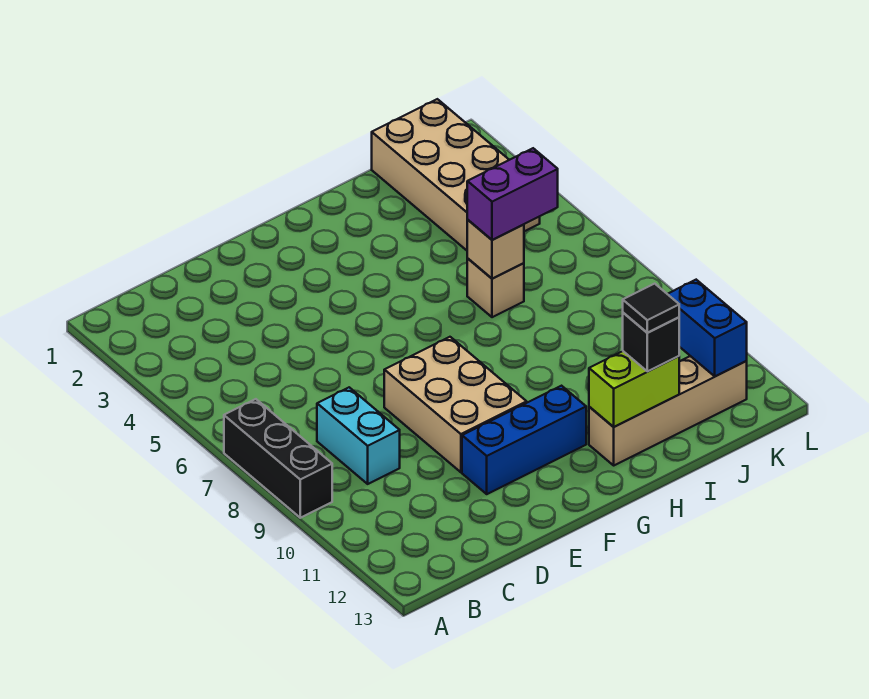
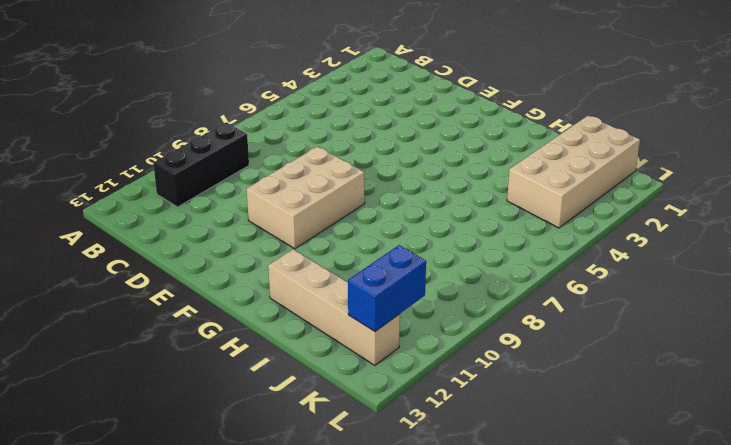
black brick B9:B11 level 1 -> black brick A7:A9 level 1
none -> cyan brick C8:C9 level 1
none -> blue brick E11:G11 level 1
none -> tan brick I6 level 1

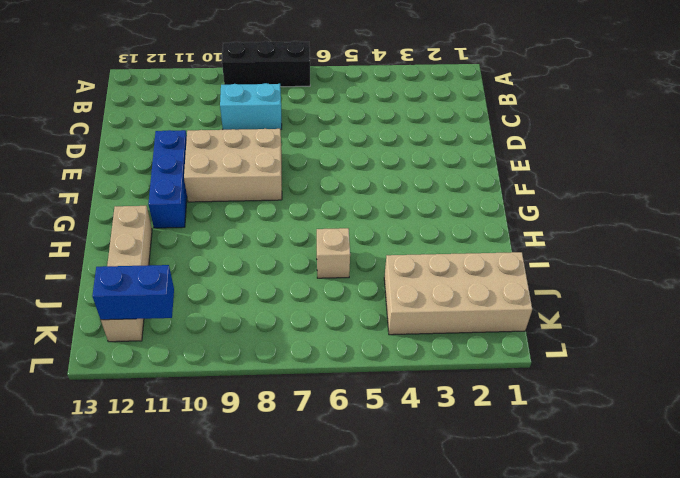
none -> lime brick H12:I12 level 2
none -> tan brick I6 level 2
none -> purple brick I6:J6 level 3

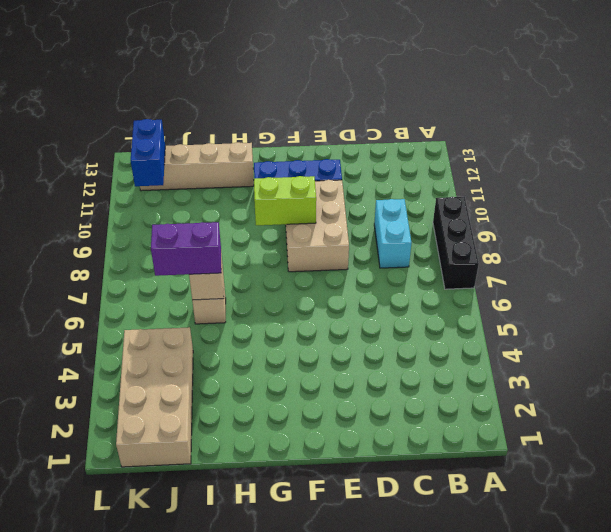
lime brick F9:G9 level 2 -> lime brick H12:I12 level 2
none -> black brick I12 level 3
none -> black tile I12 level 4

